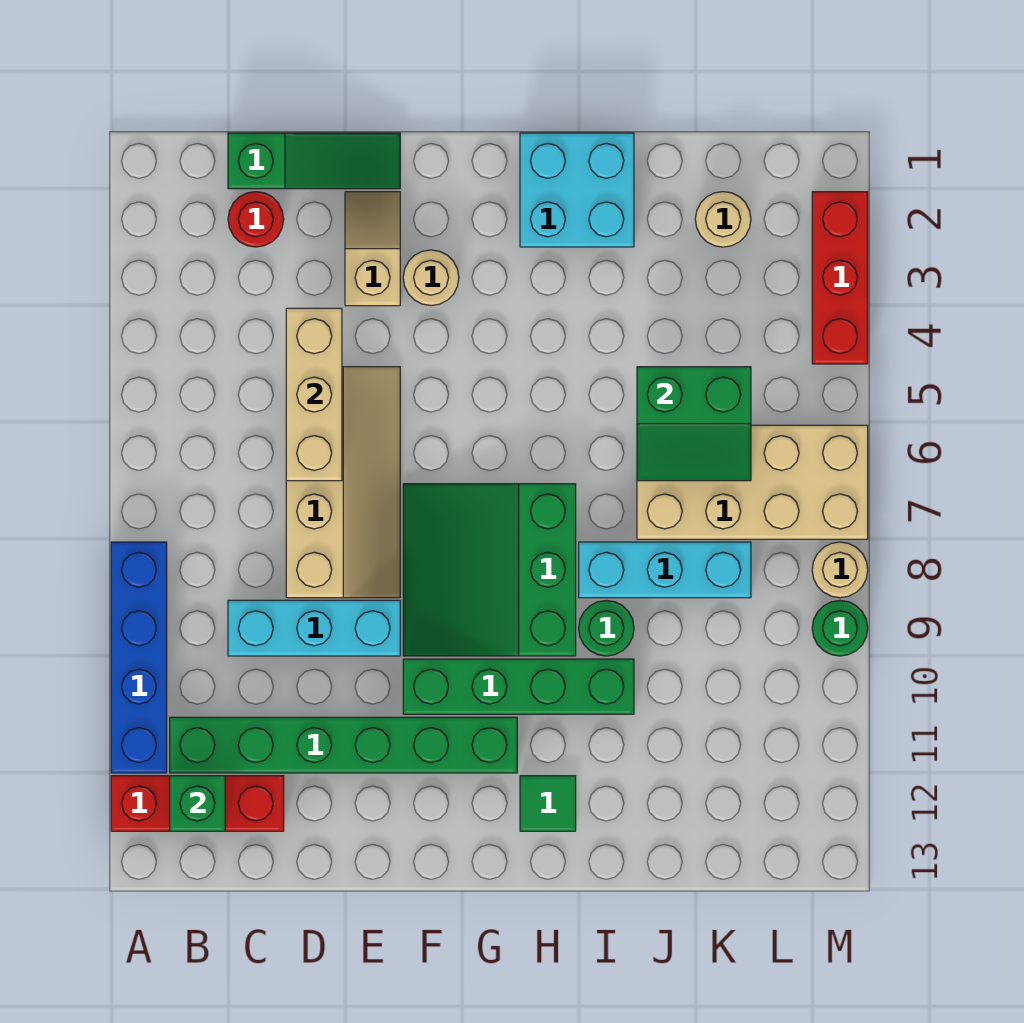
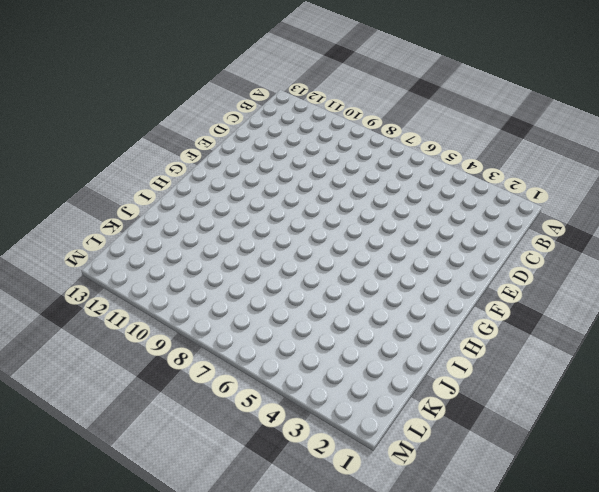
none -> blue brick A8:A11 level 1
none -> red brick A12:C12 level 1
none -> green brick B11:G11 level 1

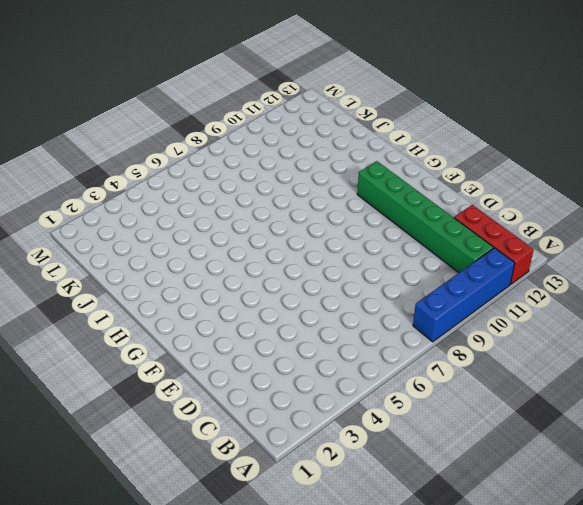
none -> green slope C1:E1 level 1 top C
none -> red round brick C2 level 1
none -> cyan brick C9:E9 level 1

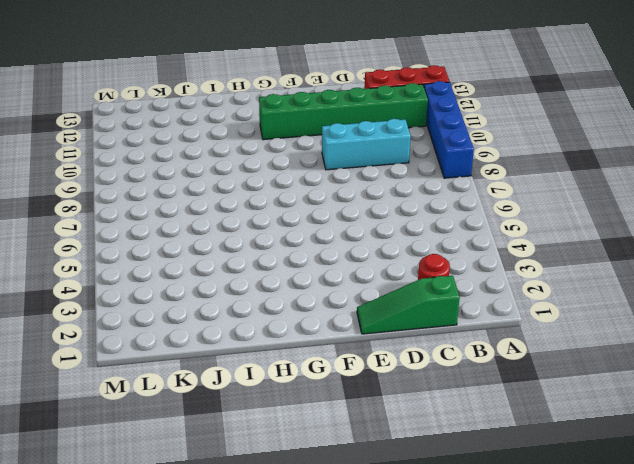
none -> tan slope D5:E8 level 1 top D
none -> tan slope E2:E3 level 1 top 3
none -> tan round brick F3 level 1

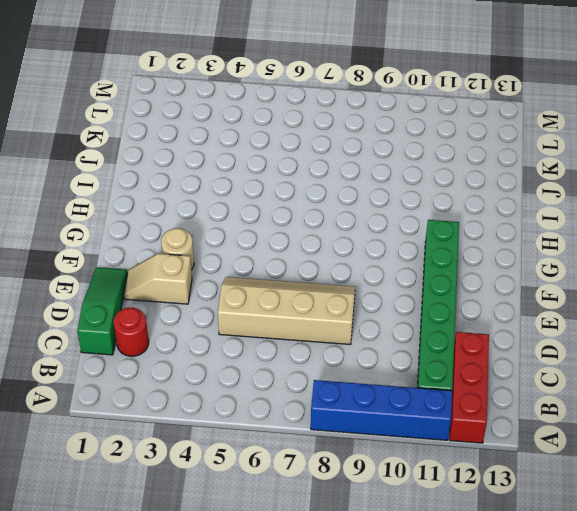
none -> cyan brick C9:E9 level 1
none -> green slope F7:H9 level 1 top H
none -> green brick F10:I10 level 1

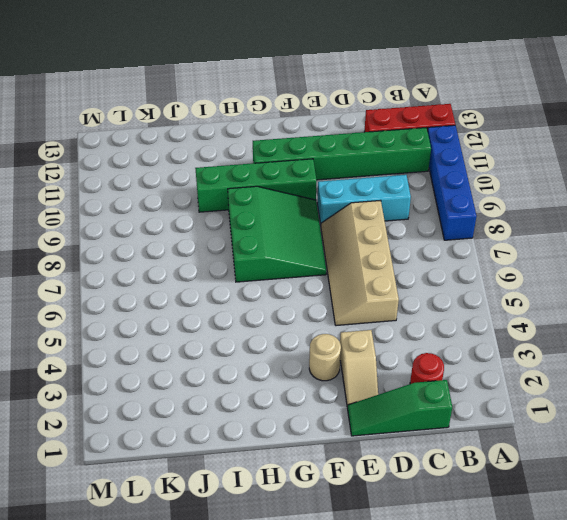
none -> cyan brick H1:I2 level 1
none -> green tile H12 level 1
none -> cyan brick I8:K8 level 1

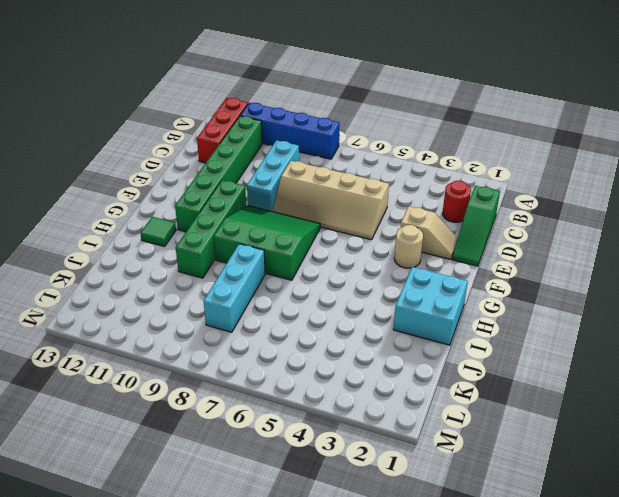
none -> green round brick I9 level 1
none -> tan brick J6:M7 level 1
none -> tan round brick K2 level 1

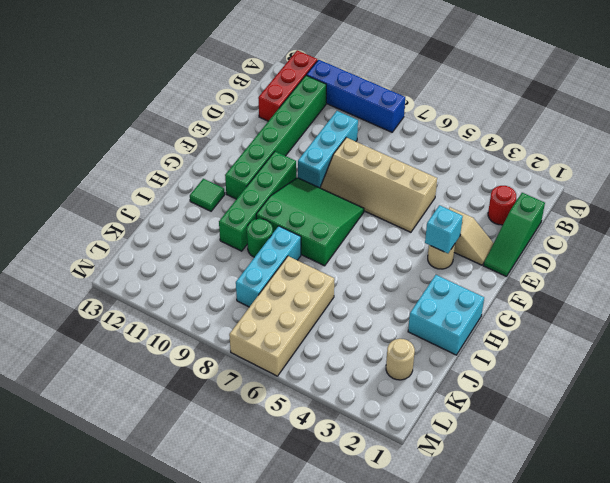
cyan brick F3 level 2 -> none
none -> red brick M2:M4 level 1
none -> tan round brick M8 level 1
none -> green round brick M9 level 1

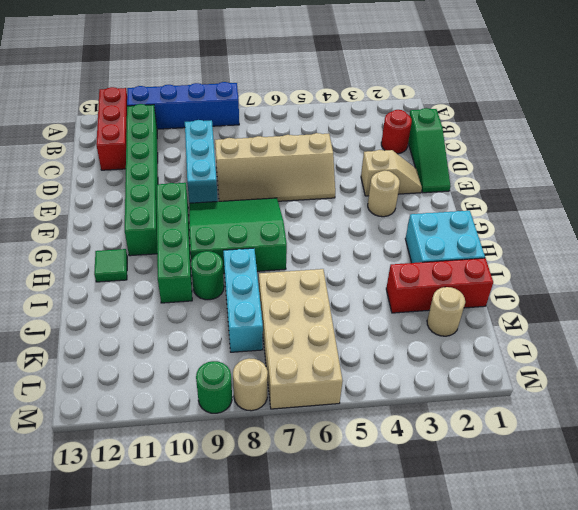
red brick J1:J3 level 1 -> red brick M2:M4 level 1
none -> green brick B12 level 2
none -> tan brick D4:D6 level 2
none -> green slope J5:K6 level 2 top 5

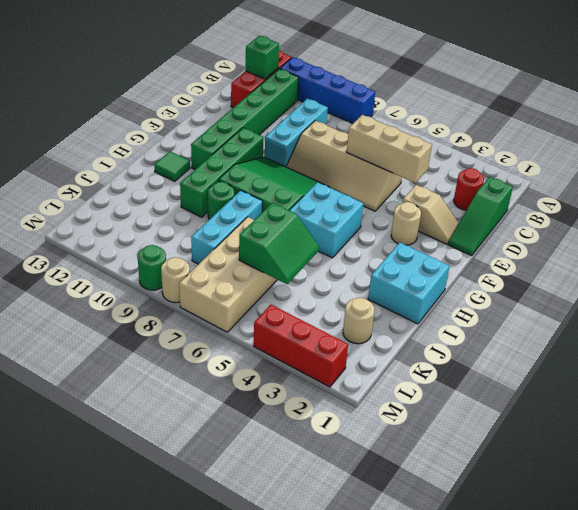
cyan brick G5:H6 level 1 -> none
green slope J5:K6 level 2 top 6 -> green slope J5:K6 level 2 top 5

